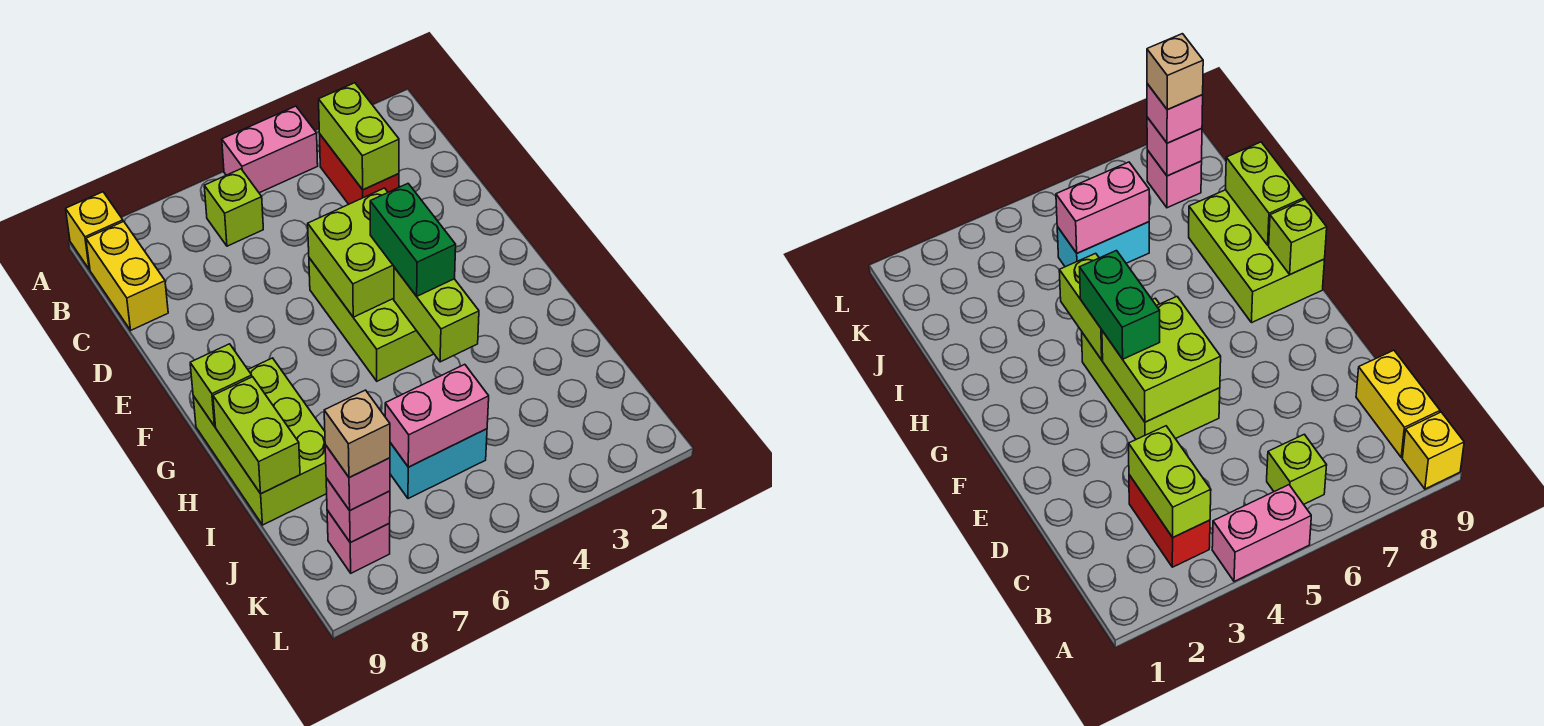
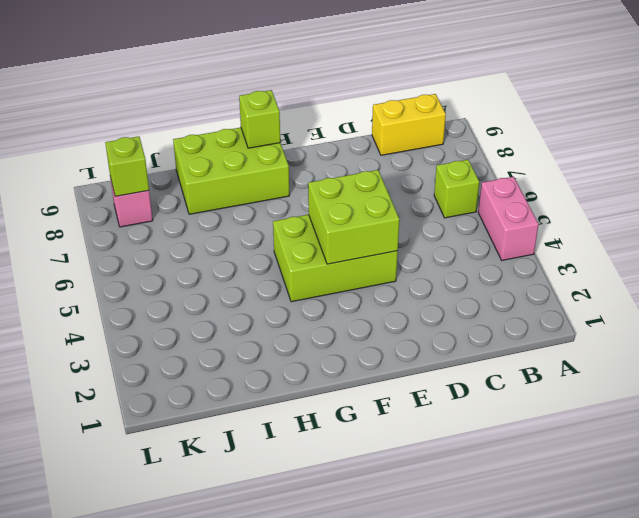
lime brick K8 level 2 -> pink brick K8 level 2
none -> yellow brick A9 level 1
none -> red brick B3:C3 level 1
none -> cyan brick J5:J6 level 1

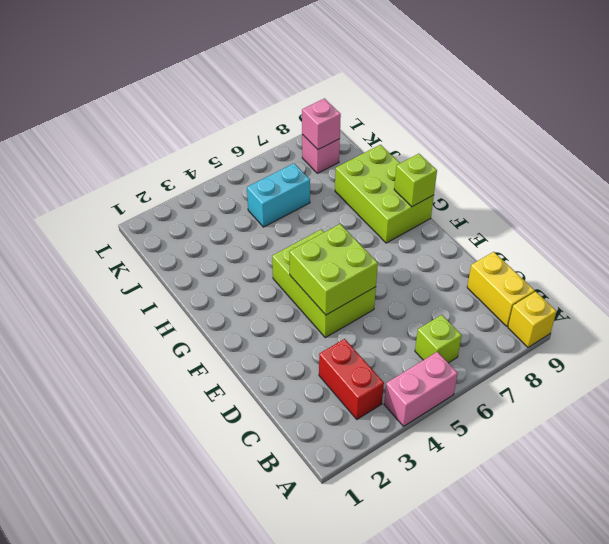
none -> lime brick B3:C3 level 2
none -> lime brick G4:H4 level 2
none -> lime brick H9:I9 level 2

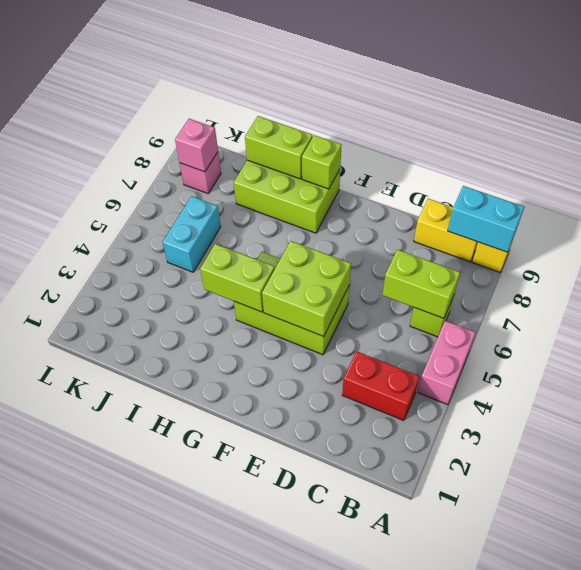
cyan brick A9:B9 level 2 -> none
lime brick B6:C6 level 2 -> lime brick B3:C3 level 2
none -> pink brick J5:J6 level 2
none -> green brick F4:G4 level 3
none -> pink brick K8 level 3

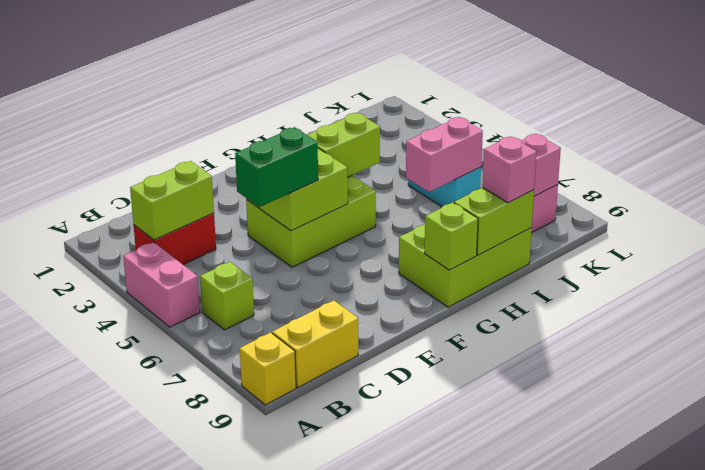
green brick D5:E5 level 3 -> green brick F4:G4 level 3
pink brick I6:J6 level 2 -> pink brick J5:J6 level 2
pink brick I9 level 3 -> pink brick K8 level 3
none -> tan brick K8 level 4

